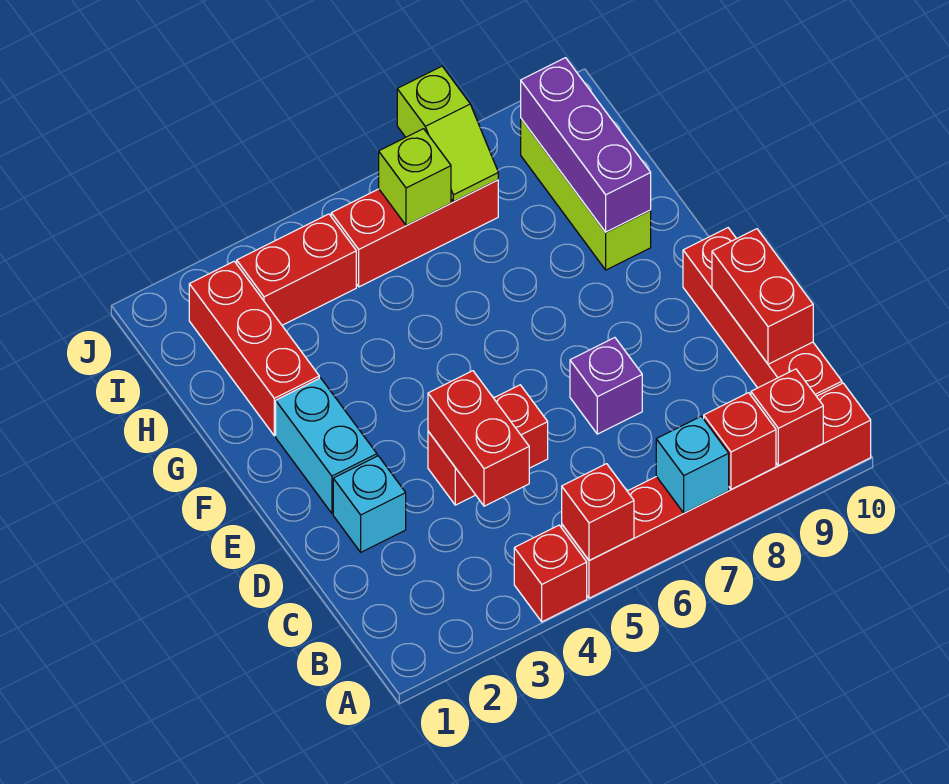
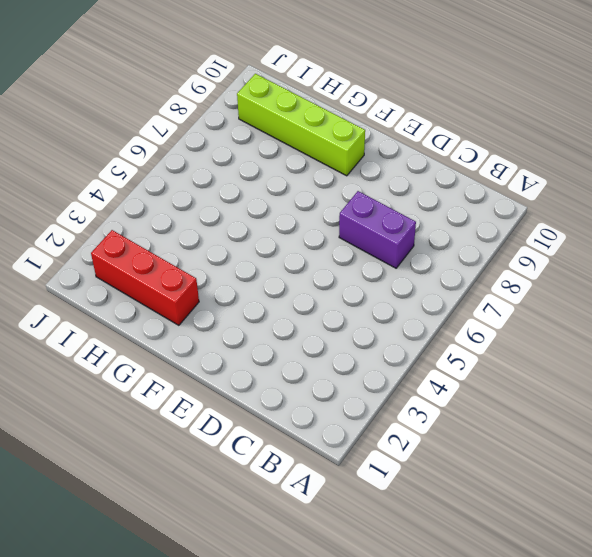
purple brick C7:D7 level 1 -> purple brick D7 level 1
lime brick F9:I9 level 1 -> lime brick G9:I9 level 1
none -> red brick A4 level 1
none -> red brick A5:A10 level 1
none -> red brick B10:E10 level 1

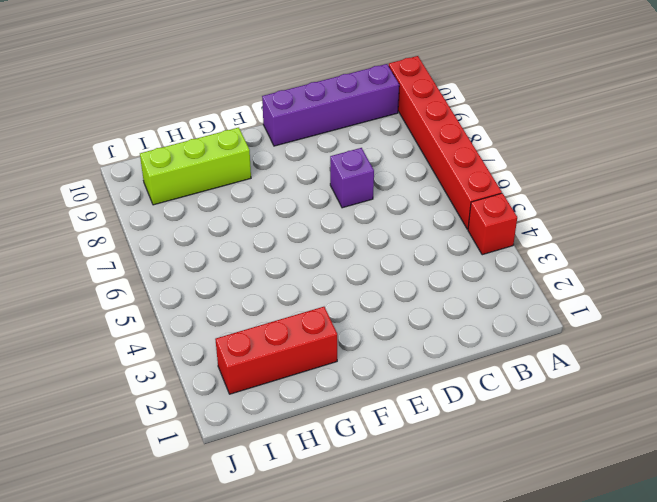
purple brick B10:E10 level 1 -> red brick B10:E10 level 1
none -> cyan brick D2 level 1
none -> red brick D4:D5 level 1
none -> cyan brick E2:F2 level 1

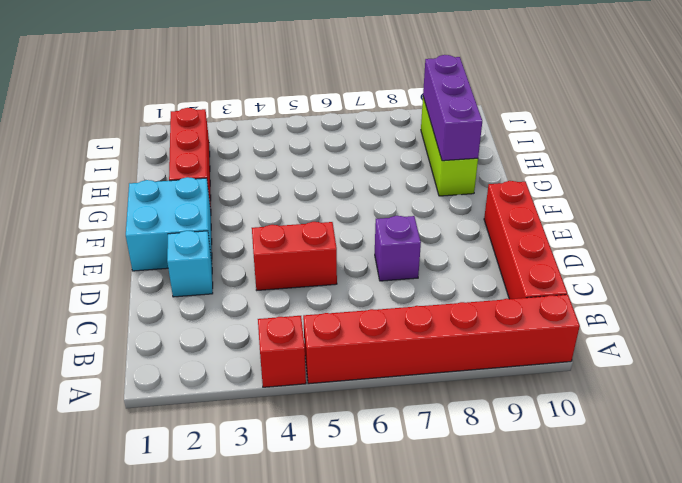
cyan brick E1:F2 level 1 -> cyan brick E2:F2 level 1
none -> red brick I3:I4 level 1
none -> red brick I5:I7 level 1
none -> red brick A5 level 2

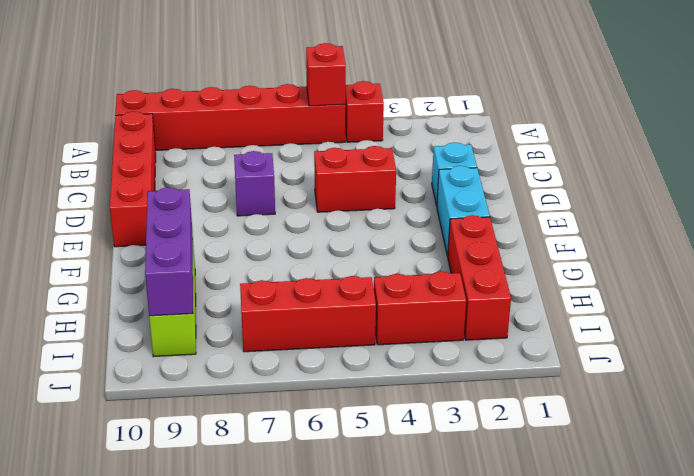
none -> cyan brick A7 level 2
none -> red brick A8 level 2
none -> red brick A9 level 2

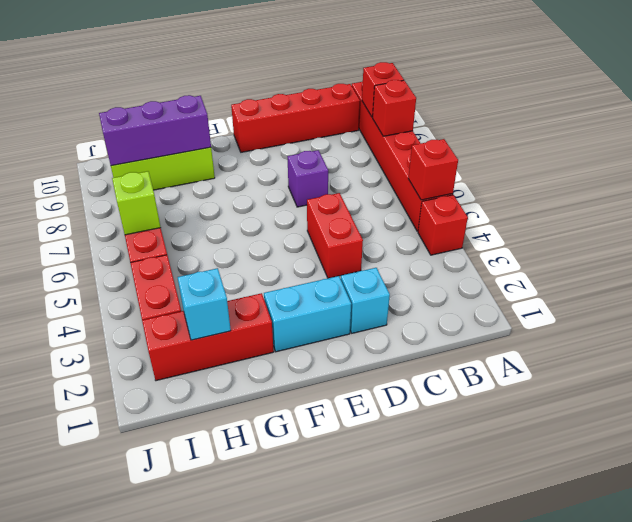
cyan brick H2 level 2 -> cyan brick A7 level 2
none -> red brick C4:D4 level 2
none -> red brick C10:D10 level 2
none -> lime slope I7:J7 level 2 top J

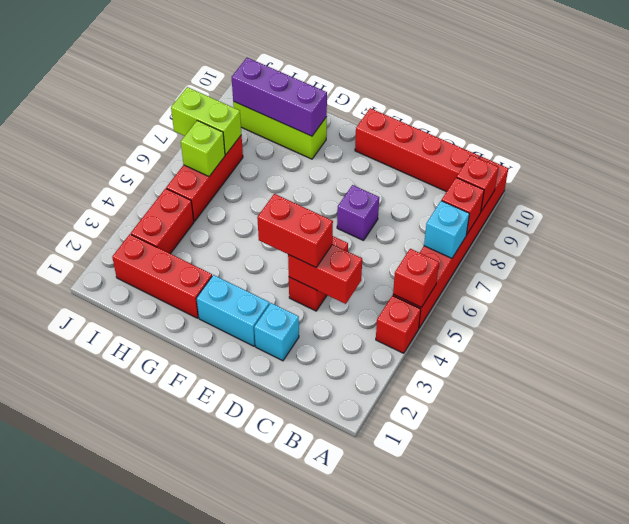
red brick D4:E4 level 3 -> red brick C10:D10 level 2
lime brick I7:J7 level 2 -> lime slope I7:J7 level 2 top J

